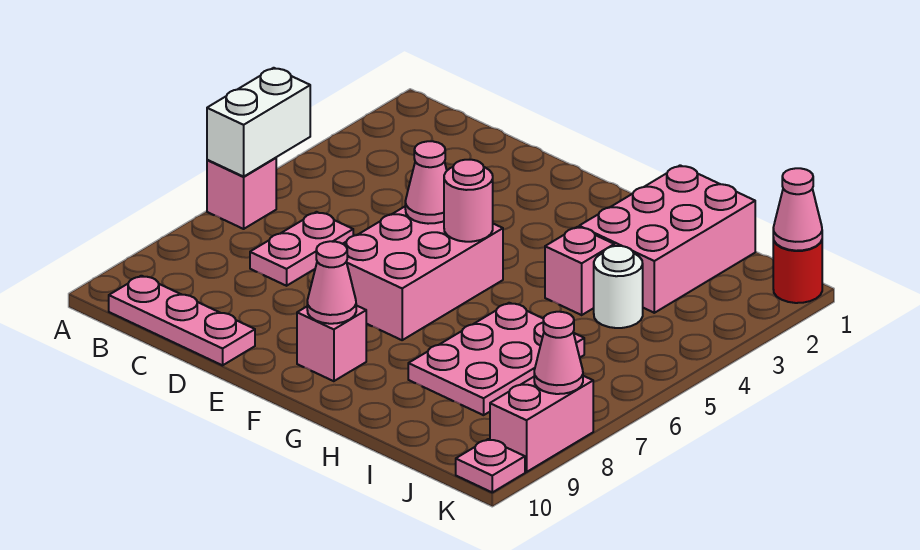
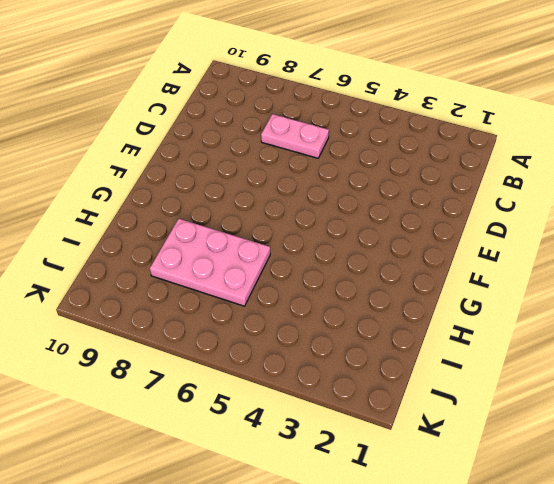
none -> pink brick A6 level 1
none -> pink plate B10:D10 level 1
none -> pink brick E5:F7 level 1

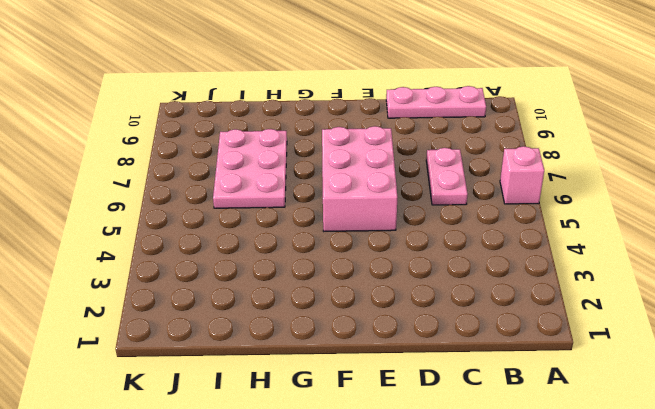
none -> pink brick F9 level 1
none -> pink brick H1:I3 level 1
none -> pink brick H4 level 1

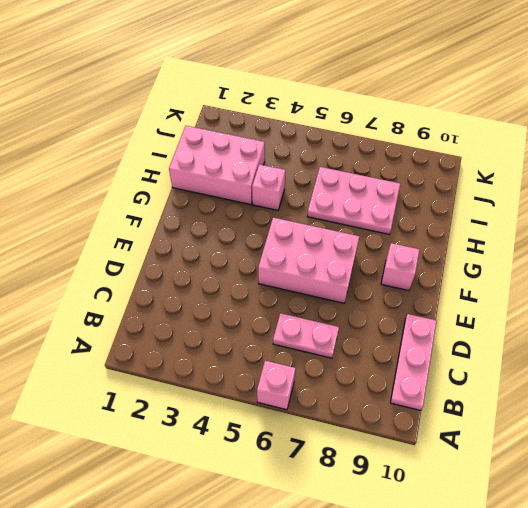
none -> white round brick I4 level 1
none -> red round brick K1 level 1
none -> pink brick K8:K9 level 1

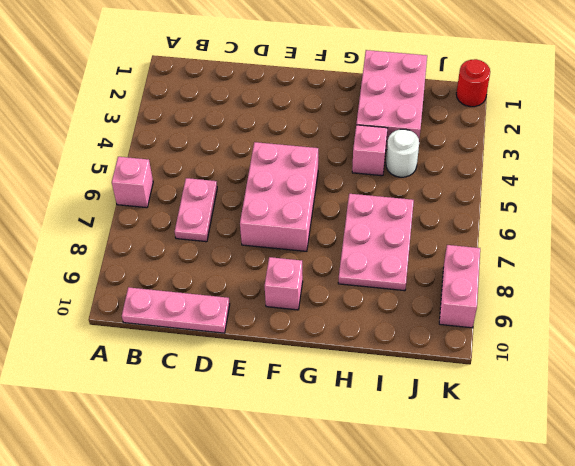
none -> pink plate K10 level 1
none -> white brick A5:A6 level 2
none -> pink cone E5 level 2

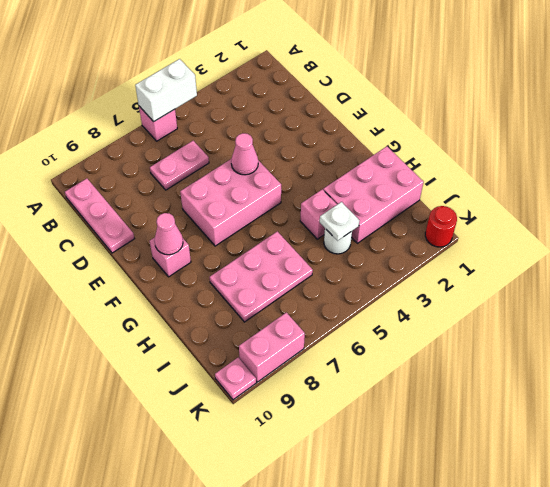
white plate I4 level 2 -> none
none -> pink round brick F5 level 2
none -> pink cone K1 level 2
none -> pink cone K8 level 2

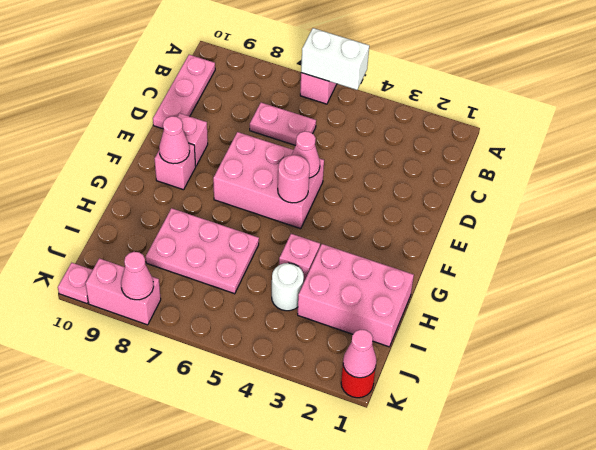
pink brick E9 level 1 -> none

